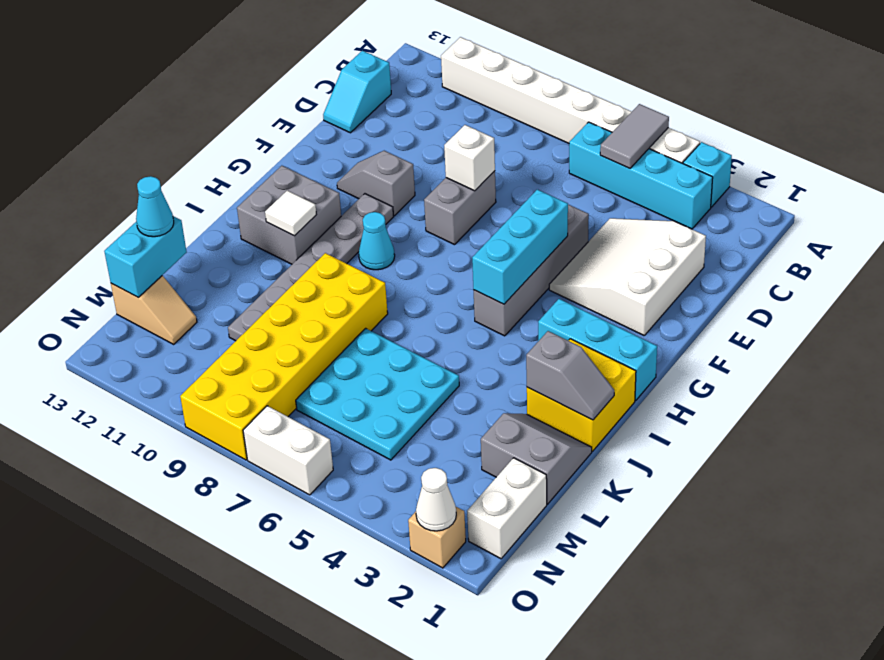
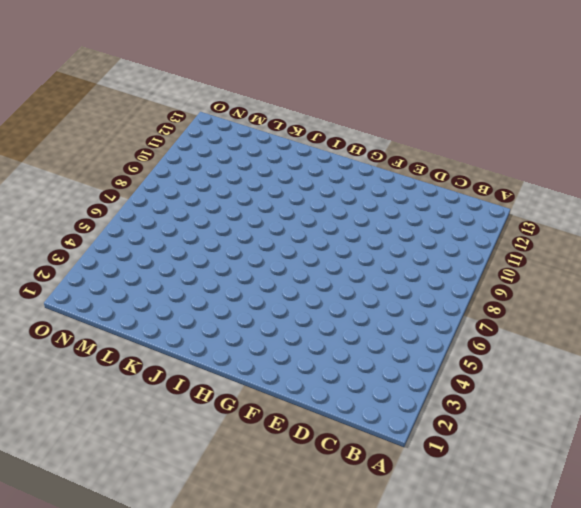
none -> cyan brick A3 level 1
none -> white brick A4:A11 level 1
none -> cyan brick B3:B6 level 1

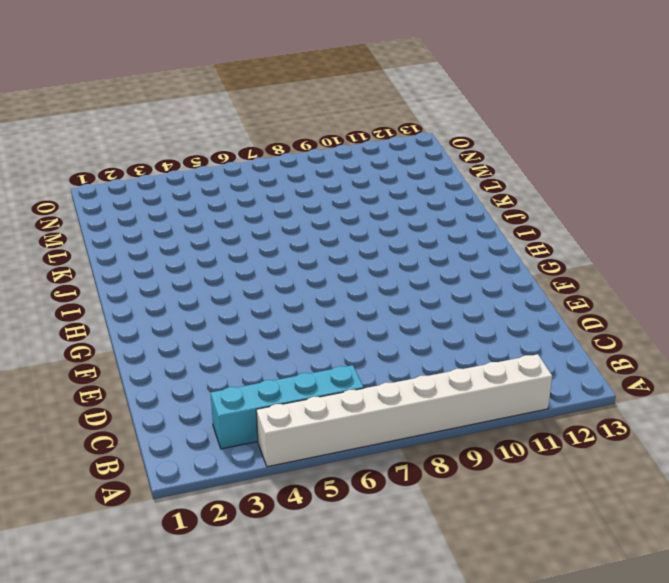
none -> cyan brick A3 level 1
none -> cyan slope C13:D13 level 1 top C
none -> white slope D2:F4 level 1 top 2

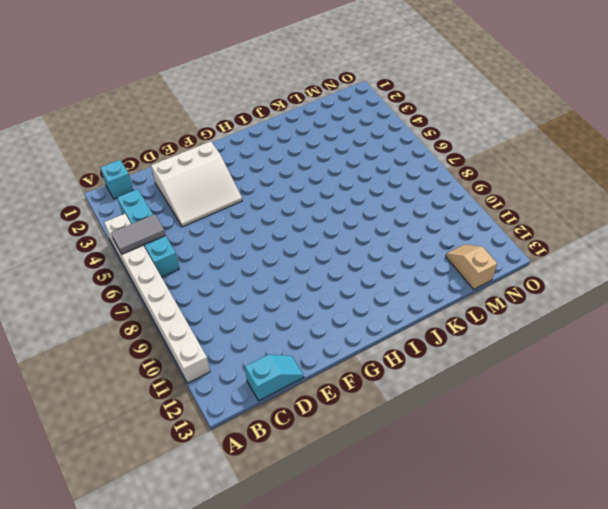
cyan brick B1 level 1 -> cyan brick A3 level 1
none -> grey brick E5:H5 level 1
none -> grey brick E8:F8 level 1
none -> grey slope F10:F11 level 1 top 10

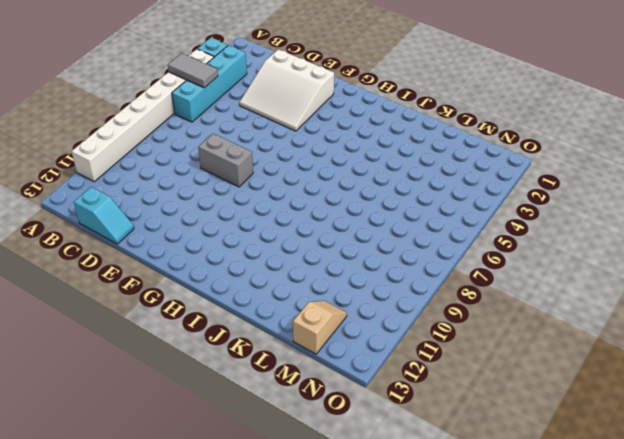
none -> grey brick E5:H5 level 1
none -> grey slope F10:F11 level 1 top 10
none -> grey plate G10:L10 level 1

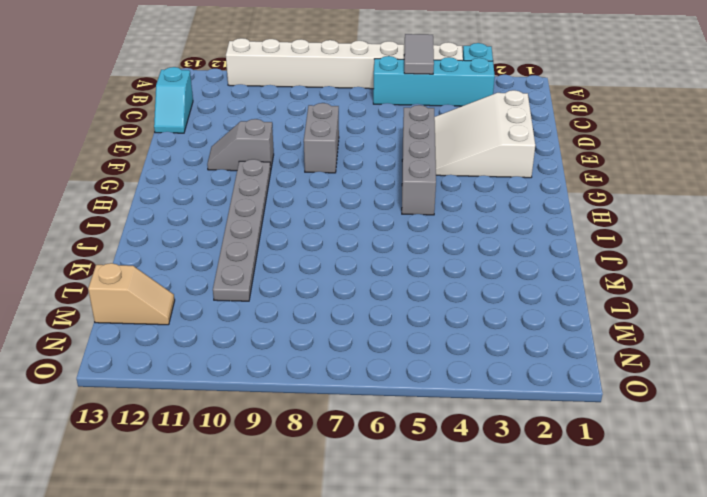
none -> cyan brick H1:H3 level 1
none -> cyan cone H9 level 1
none -> grey brick H11:I12 level 1

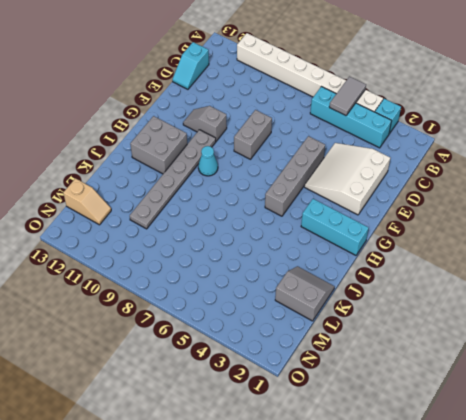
none -> yellow brick I1:J2 level 1
none -> yellow brick J8:O9 level 1
none -> cyan plate K5:M7 level 1

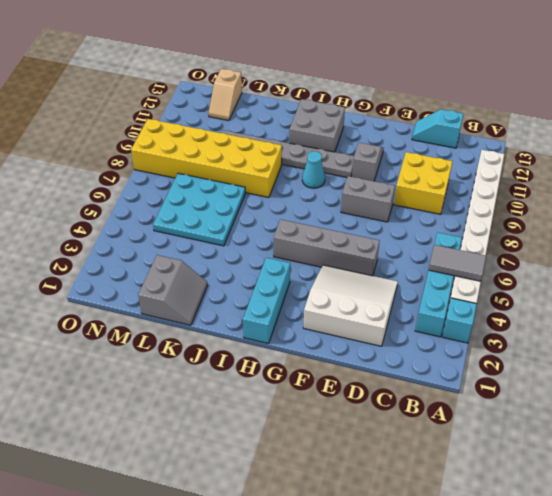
yellow brick C9:D10 level 1 -> yellow brick I1:J2 level 1
none -> white brick M1:N1 level 1
none -> tan brick O2 level 1
none -> white brick O6:O7 level 1

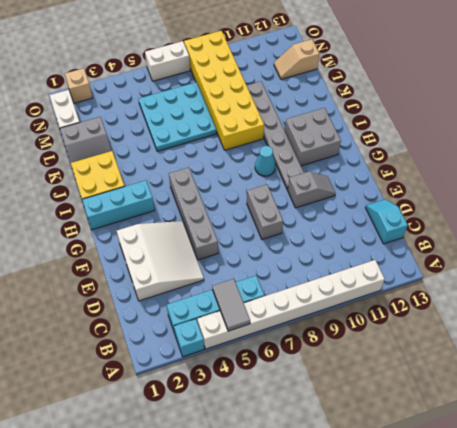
none -> white brick E8 level 2
none -> cyan brick F5:H5 level 2
none -> white tile I11 level 2

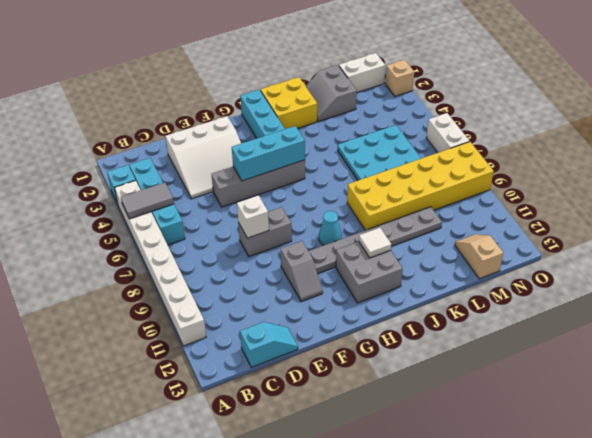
none -> grey slope J1:J2 level 2 top 2
none -> cyan brick L13:M13 level 2
none -> white cone O2 level 2

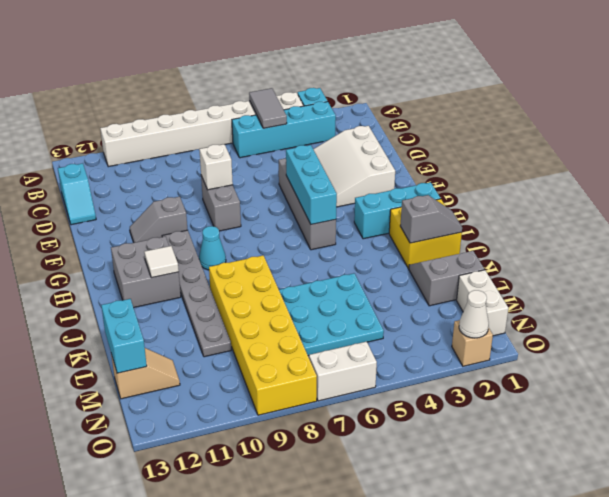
none -> cyan cone L13 level 3

